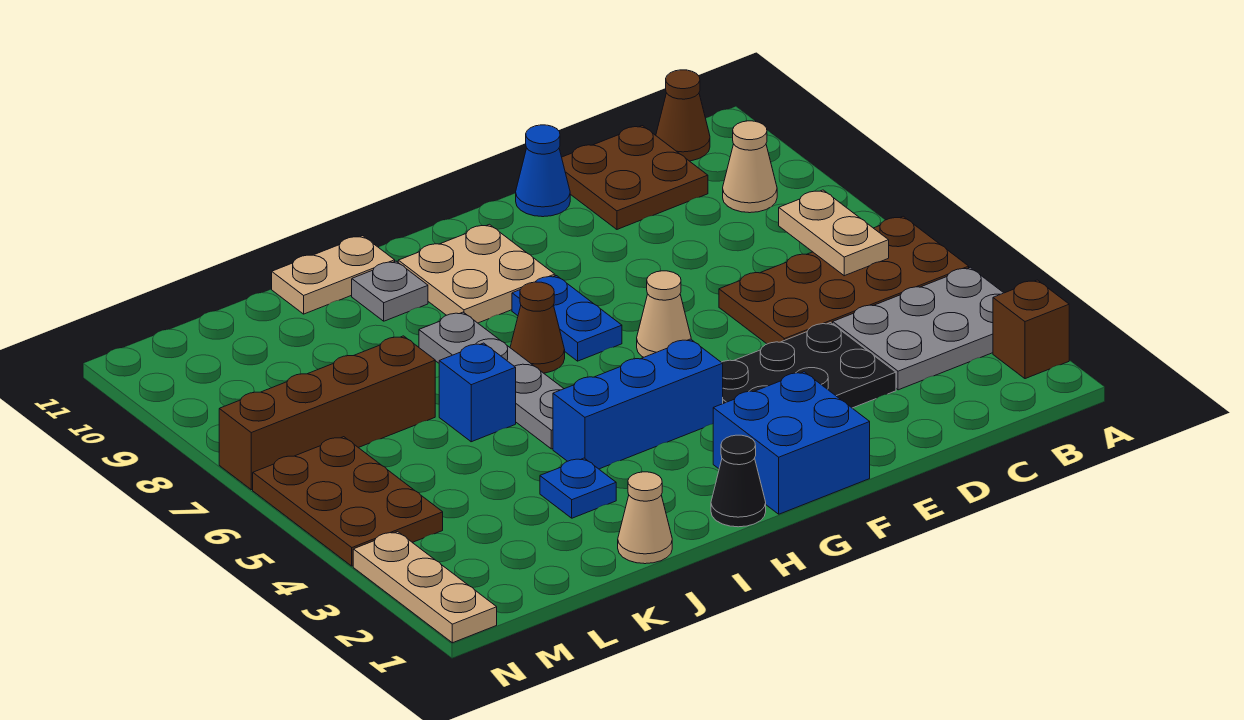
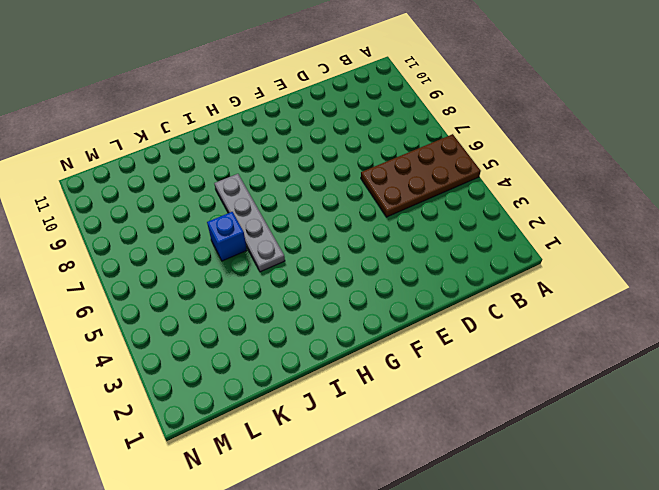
none -> brown brick A2 level 1
none -> grey plate A3:C4 level 1
none -> tan cone B9 level 1

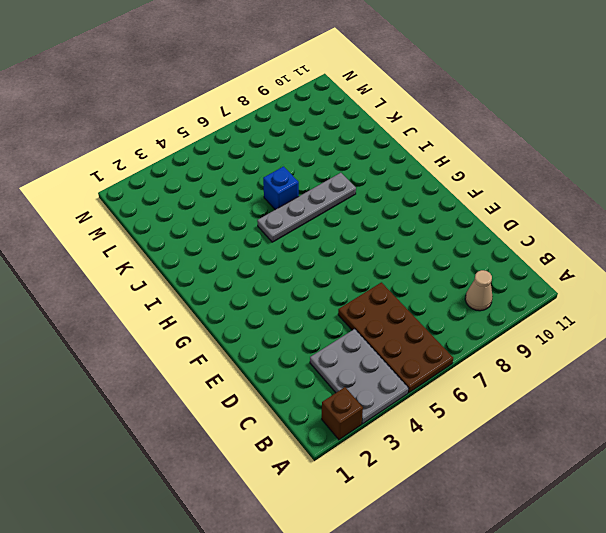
none -> brown cone B11 level 1
none -> brown plate C10:D11 level 1
none -> black plate D3:F4 level 1

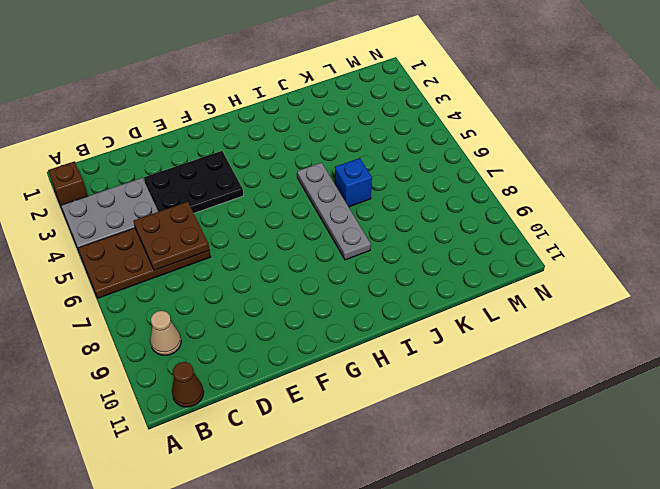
brown plate C5:D6 level 2 -> brown plate C10:D11 level 1
none -> blue cone E11 level 1
none -> blue brick F1:G2 level 1
none -> tan cone F6 level 1

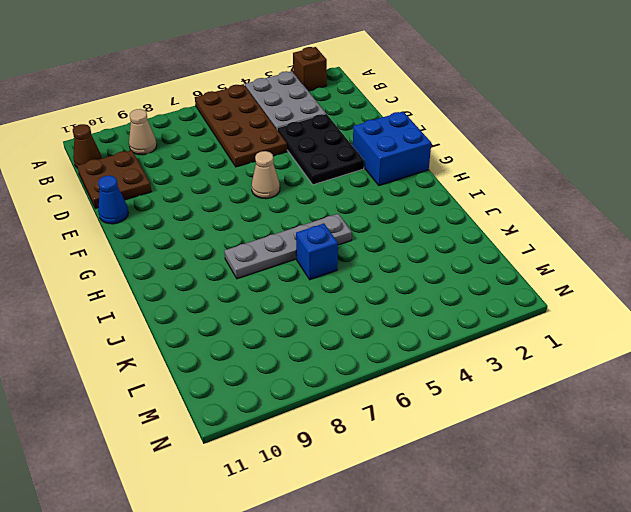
none -> blue brick G4:I4 level 1
none -> blue plate G7:G8 level 1
none -> tan plate G9:H10 level 1

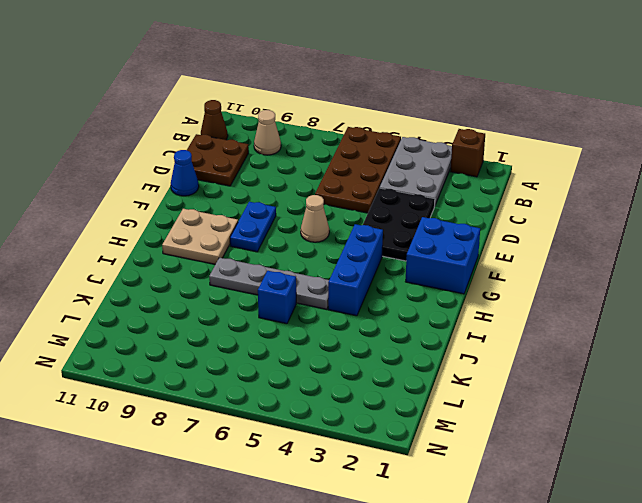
blue plate F8:G8 level 1 -> blue plate G7:G8 level 1
none -> black cone H1 level 1
none -> brown cone H7 level 1
none -> grey plate I10 level 1

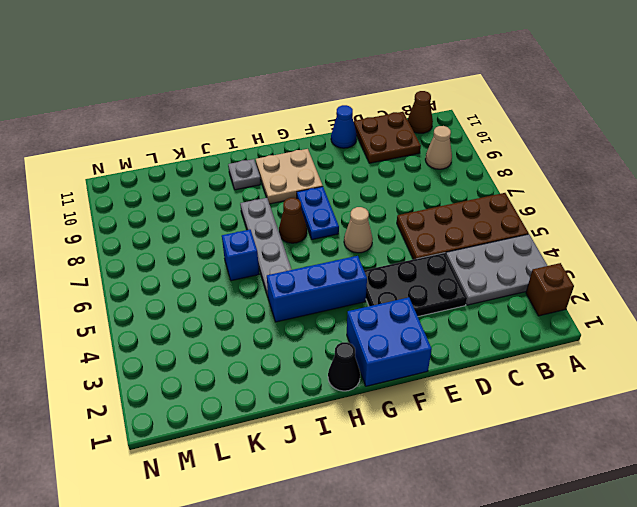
none -> tan plate I11:J11 level 1
none -> tan cone J1 level 1
none -> blue plate J3 level 1

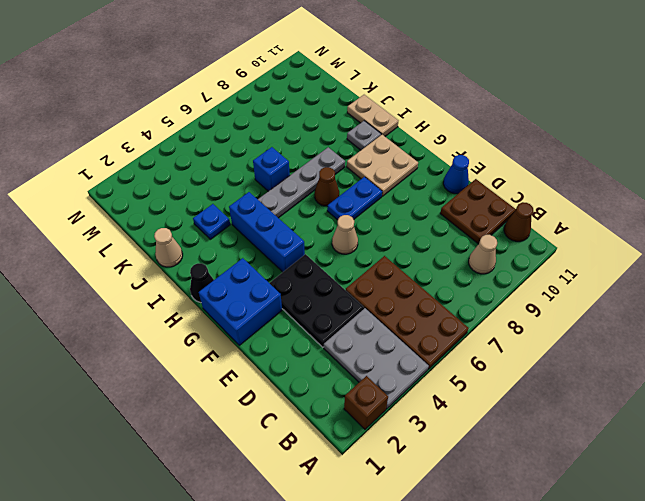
none -> brown brick K7:N7 level 1
none -> brown plate M4:N6 level 1
none -> tan plate N1:N3 level 1

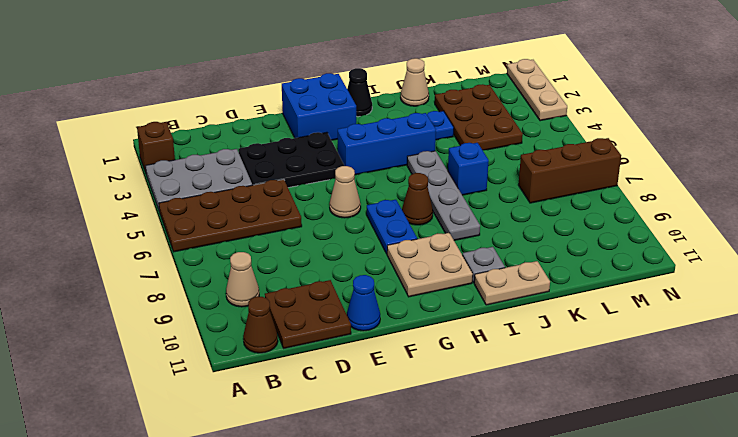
brown plate K2:L4 level 1 -> brown plate M4:N6 level 1
brown brick L7:N7 level 1 -> brown brick K7:N7 level 1
none -> tan plate B6:B7 level 2

